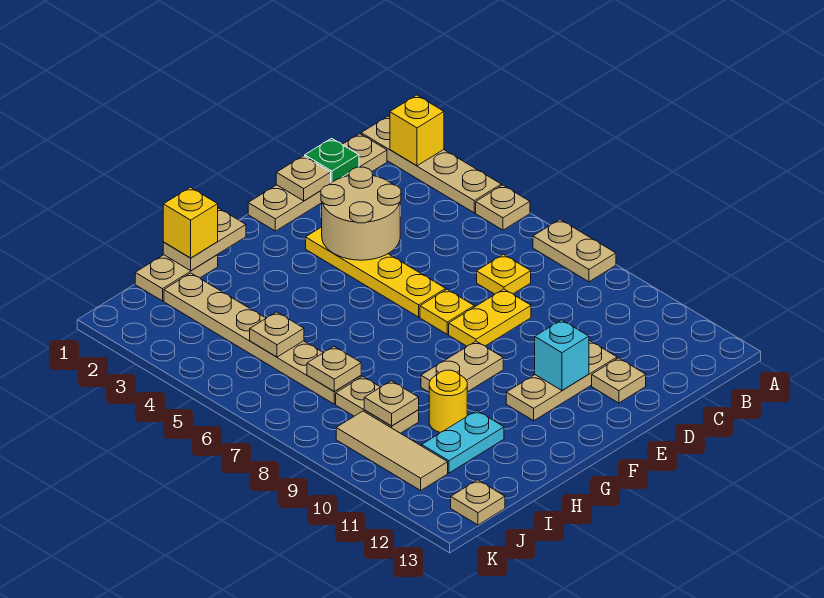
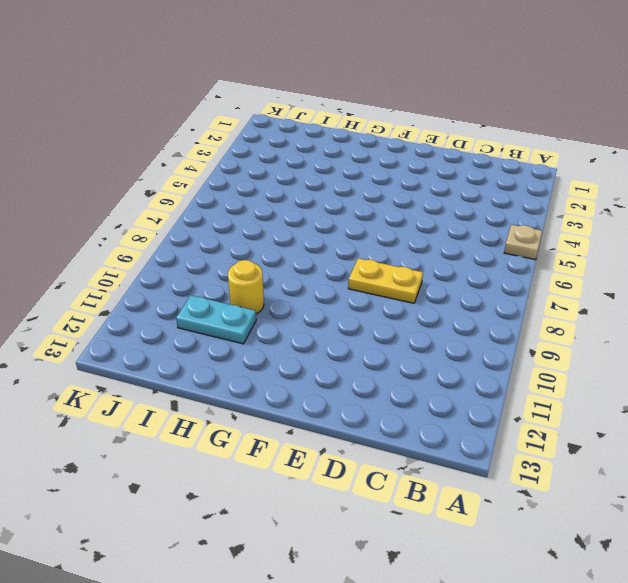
none -> tan plate A1:A4 level 1
none -> tan plate A7:A8 level 1
none -> tan plate B1:E1 level 1

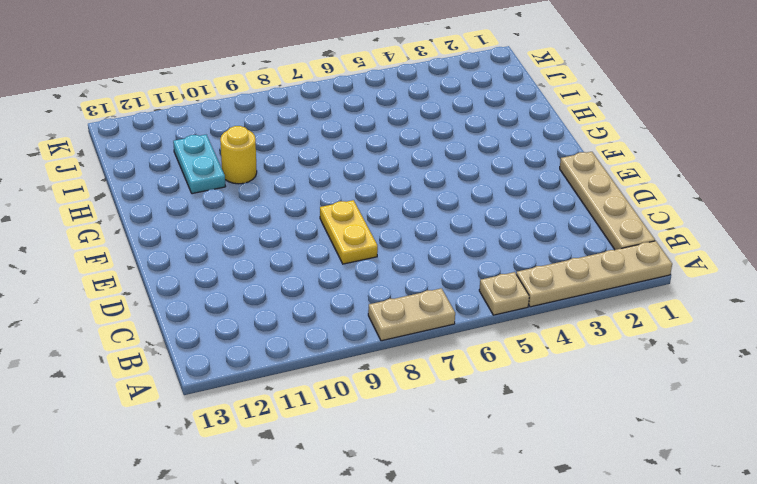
none -> yellow plate C7 level 1
none -> tan plate D11:F11 level 1
none -> tan plate D12 level 1

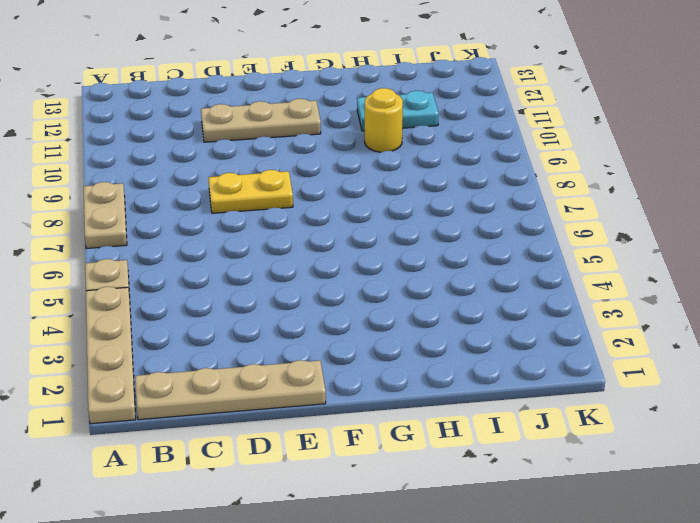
none -> yellow plate C7 level 1
none -> tan plate D12 level 1
none -> yellow plate E3:E6 level 1

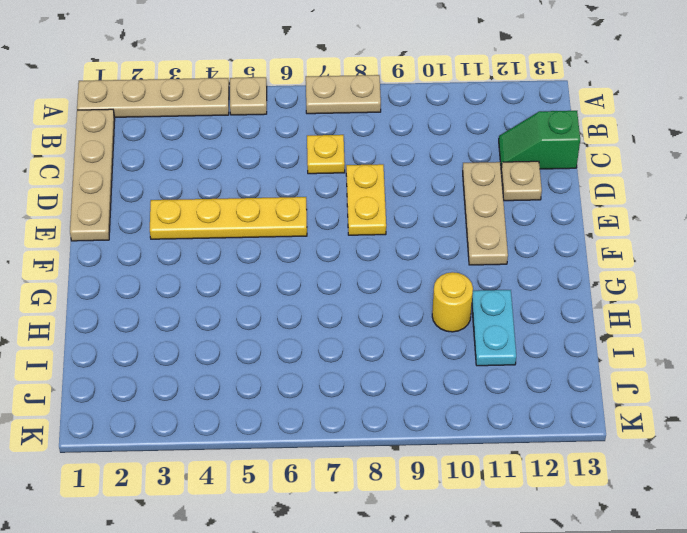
green slope C12:C13 level 1 top 13 -> none
none -> yellow plate E7 level 1
none -> tan plate F9:G9 level 1
none -> tan plate H1:I1 level 1

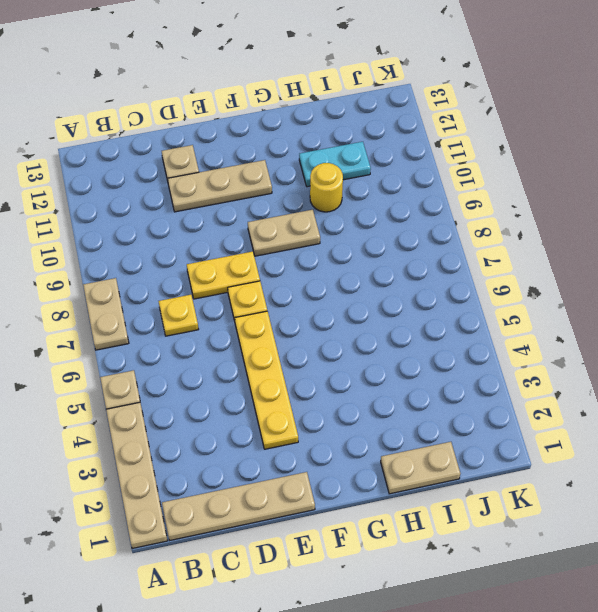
none -> tan plate I2:I7 level 1
none -> tan plate I8:I9 level 1
none -> tan tile J9:J11 level 1

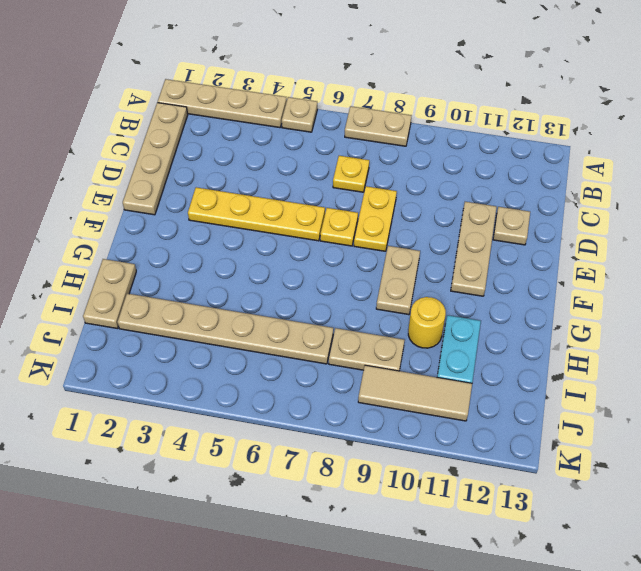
none -> tan plate J13 level 1
none -> yellow brick A2 level 2
none -> green plate C1 level 2

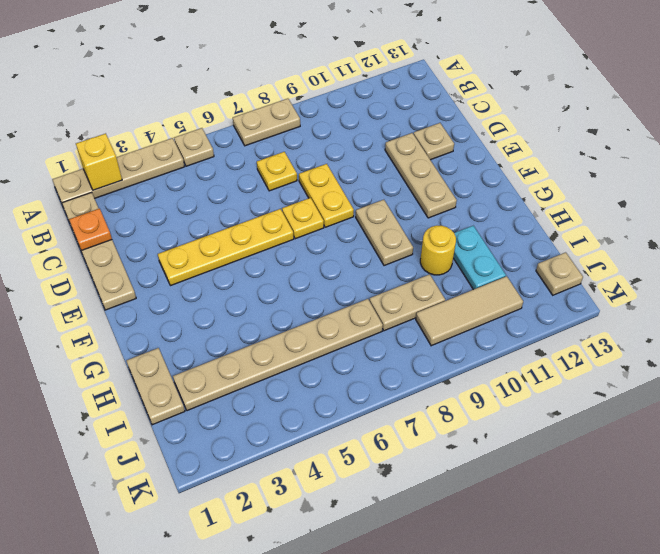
orange plate C1 level 2 -> green plate C1 level 2
none -> tan plate D1 level 2
none -> tan round brick D3:E4 level 2
none -> cyan brick E11 level 2

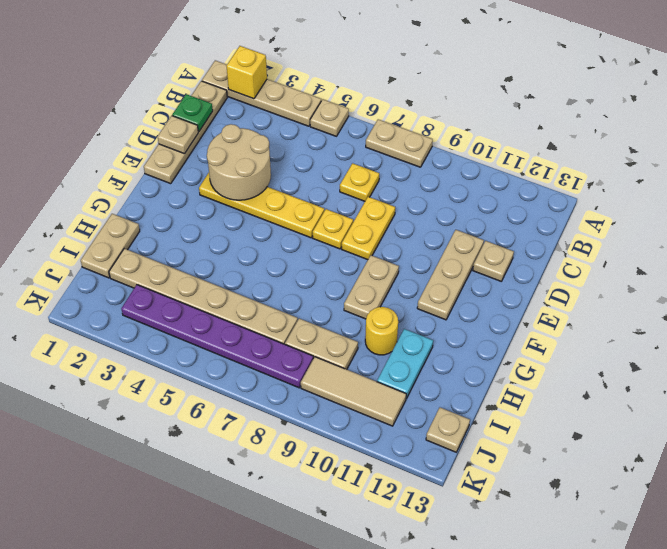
purple plate J3:J8 level 1 -> none
none -> cyan brick E11 level 2
none -> tan plate G1:H1 level 2
none -> tan plate I5 level 2

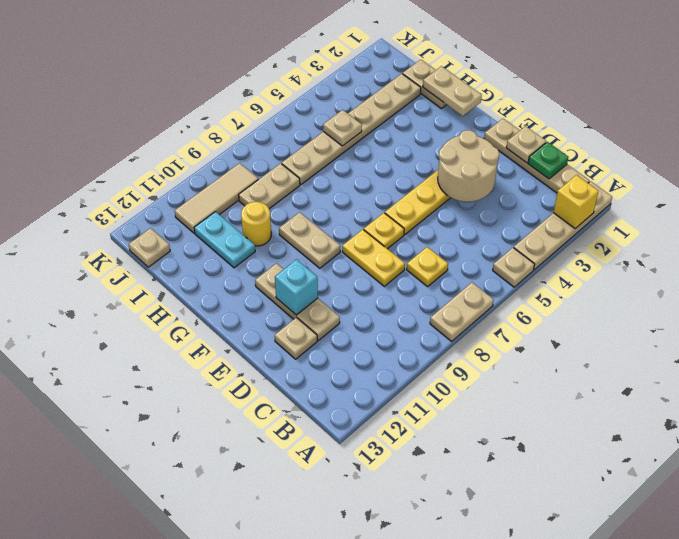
none -> tan plate I7 level 2
none -> tan plate I9 level 2
none -> yellow brick H1 level 3

